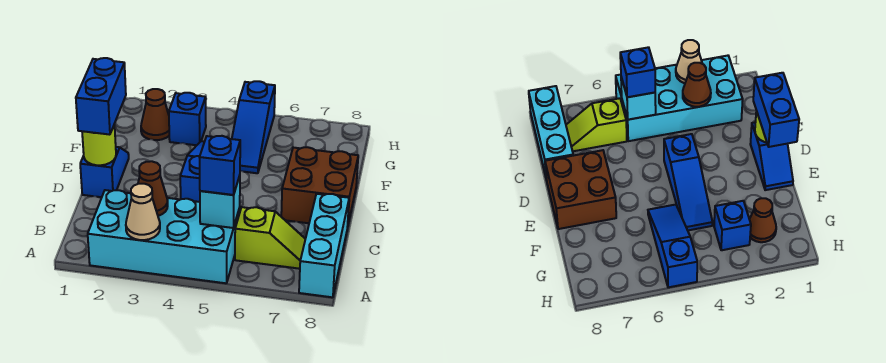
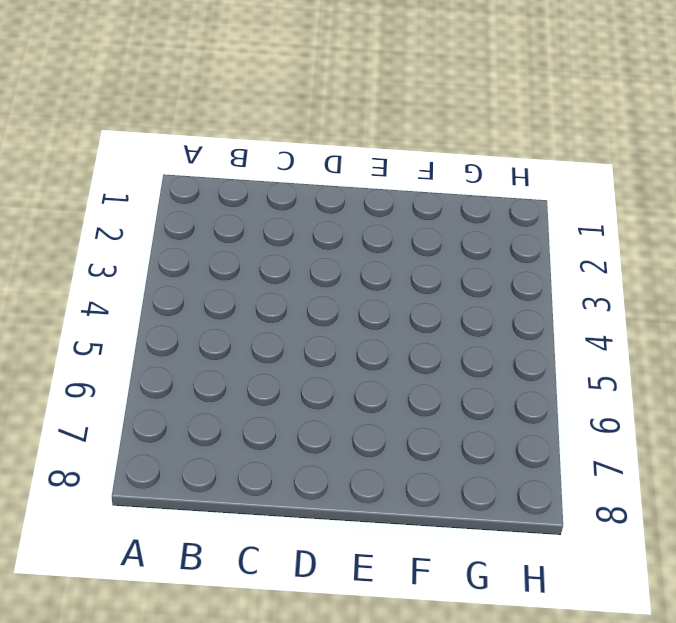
none -> cyan brick A2:B5 level 1
none -> cyan brick A8:C8 level 1
none -> lime slope B6:B7 level 1 top 6

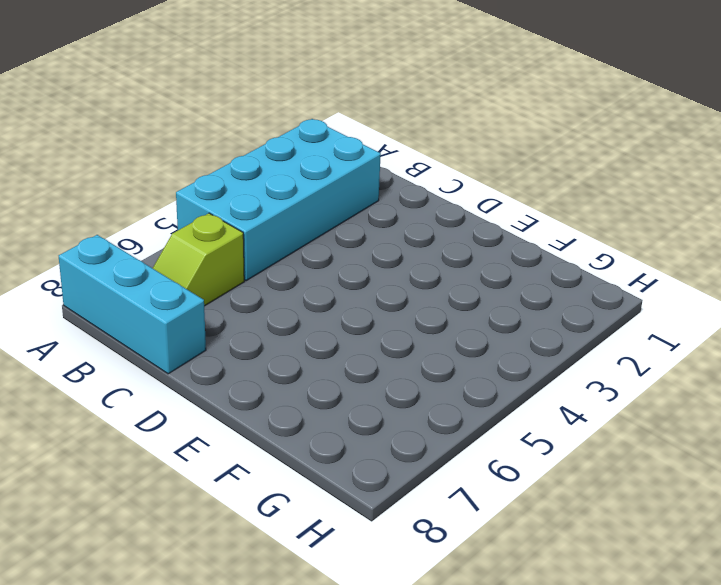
none -> blue slope D1:E1 level 1 top D
none -> blue slope D4:F4 level 1 top D
none -> brown brick D7:E8 level 1

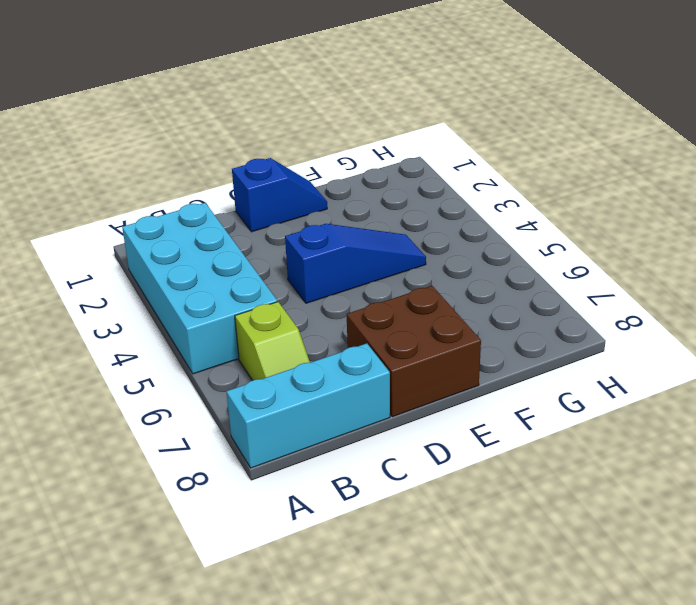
none -> blue slope F5:H5 level 1 top H
none -> brown cone G2 level 1
none -> blue brick G3 level 1

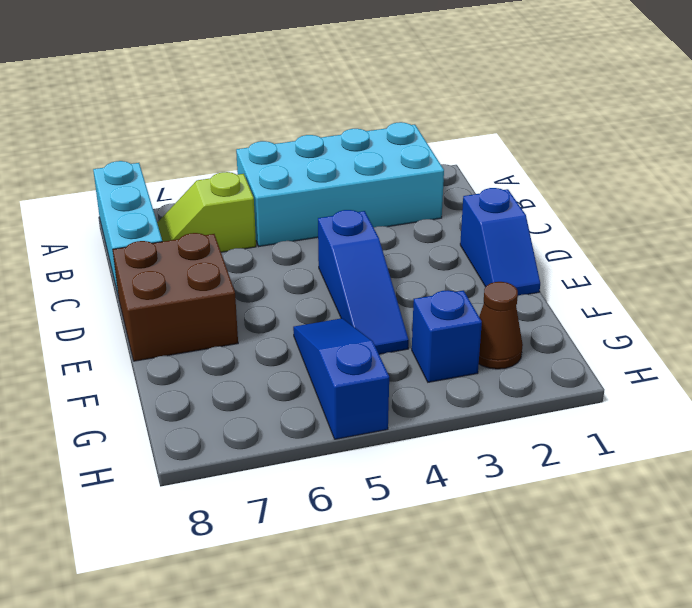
none -> tan cone A3 level 2
none -> brown cone B3 level 2
none -> cyan brick B5 level 2

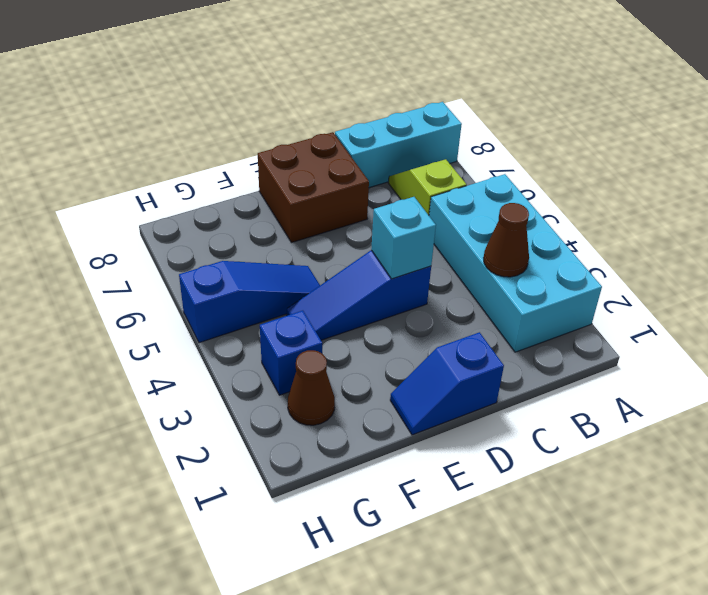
cyan brick D4 level 2 -> cyan brick B5 level 2
none -> tan cone A3 level 2
none -> lime round brick D1 level 2
none -> blue brick B5 level 3

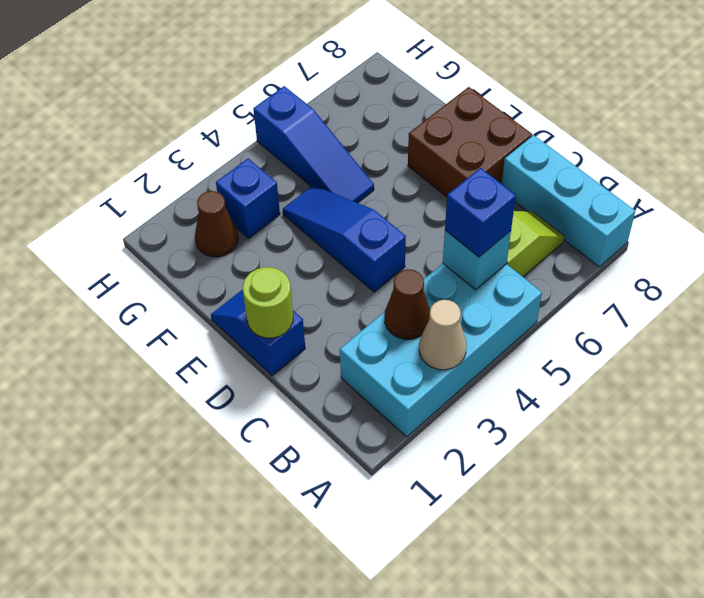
none -> blue brick D1:E1 level 3

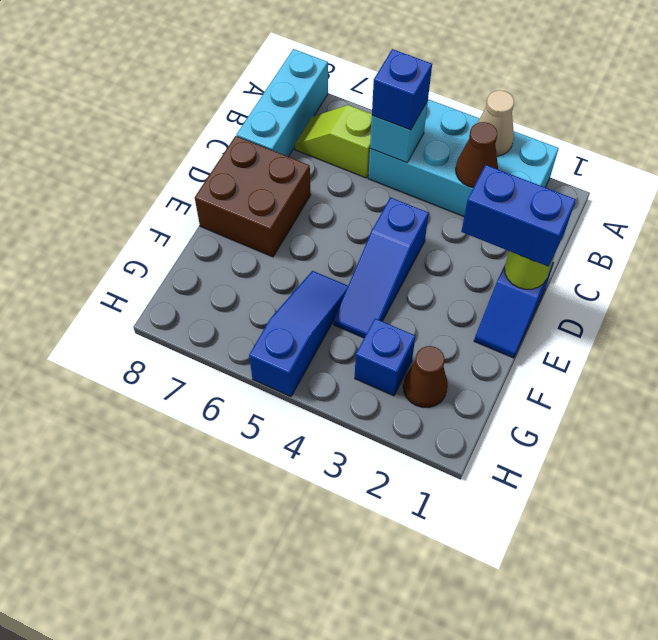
blue brick D1:D2 level 3 -> blue brick D1:E1 level 3

